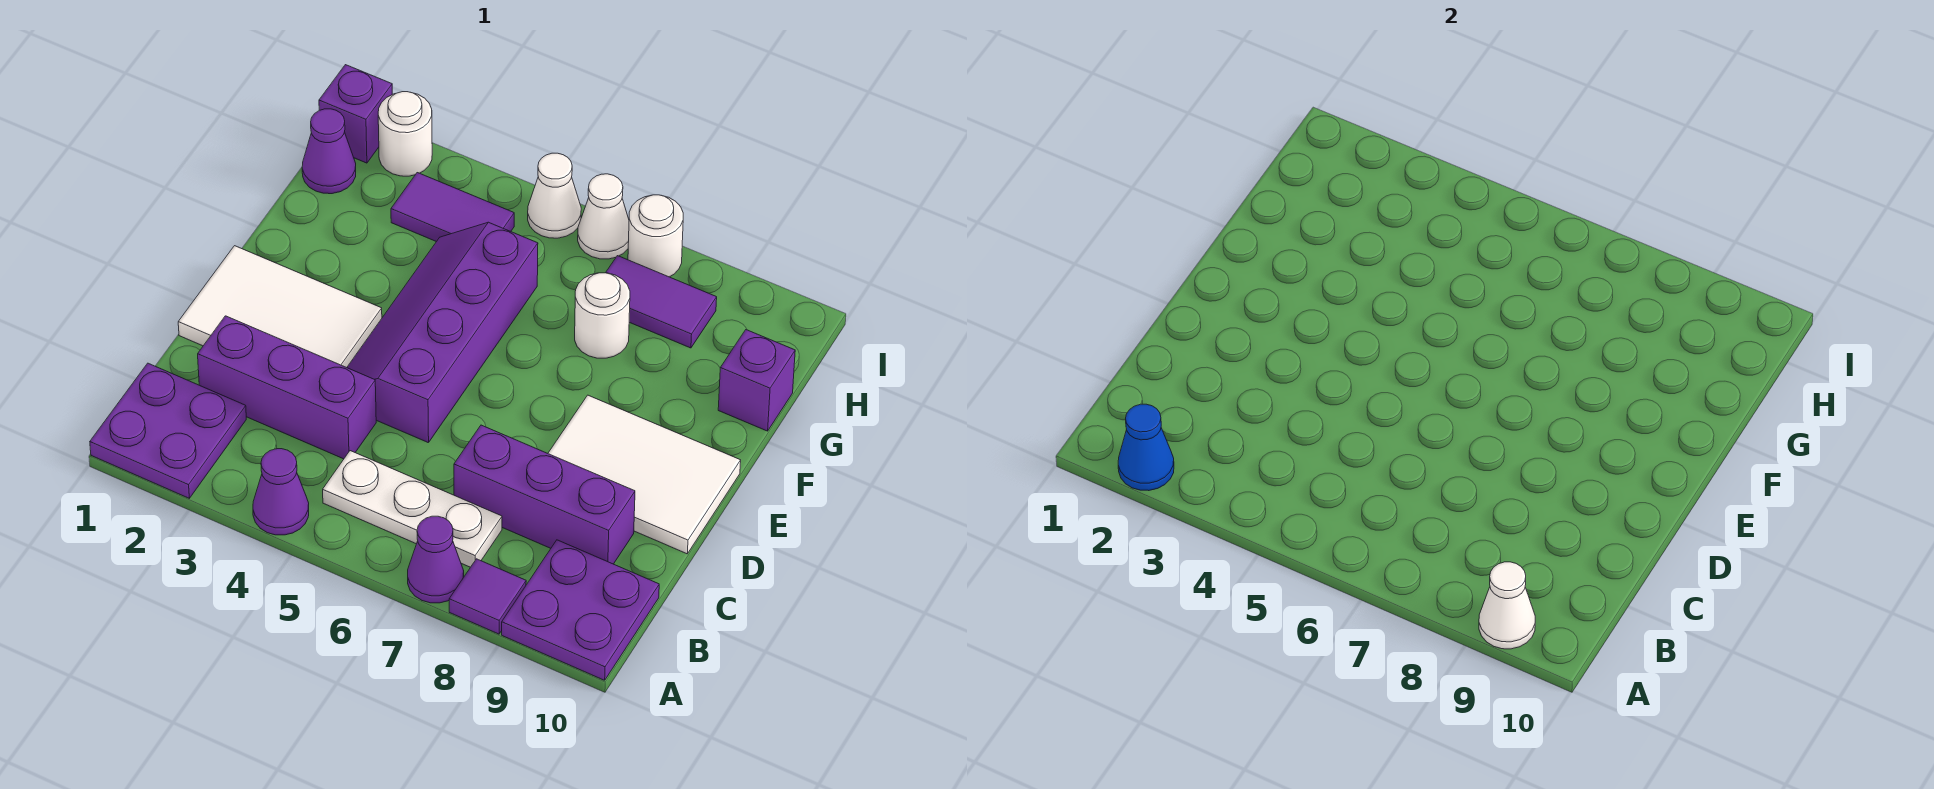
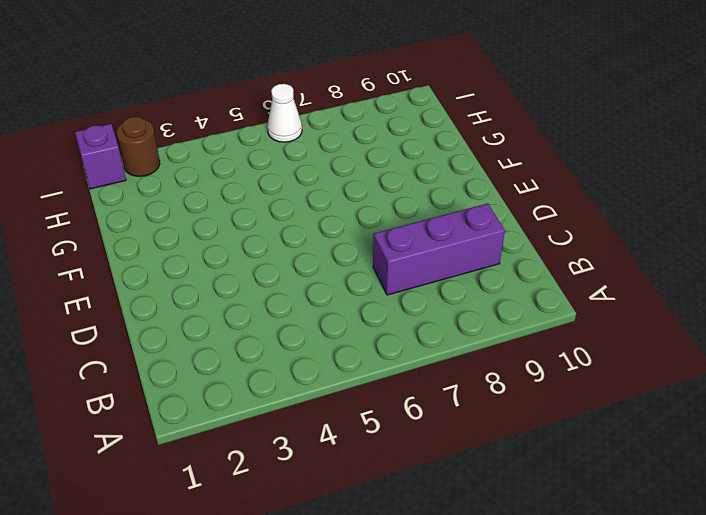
brown round brick I2 level 1 -> white round brick I2 level 1
none -> purple plate A1:B2 level 1
none -> purple cone A4 level 1
none -> purple cone A7 level 1

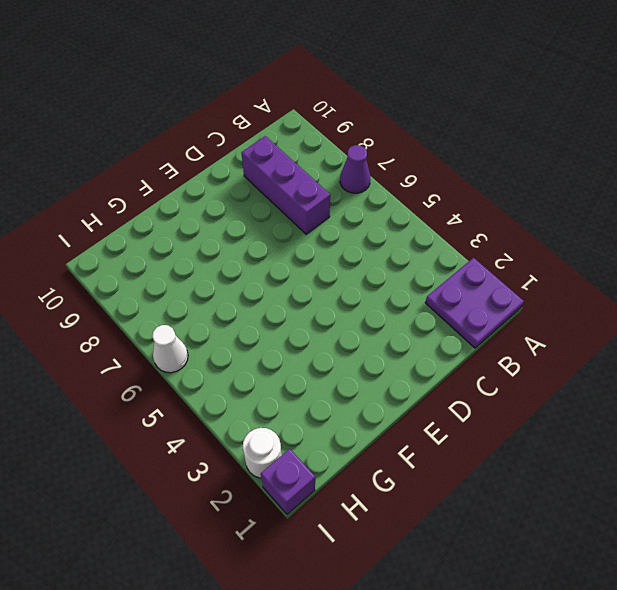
none -> purple cone A4 level 1
none -> purple tile A8 level 1
none -> purple plate A9:B10 level 1

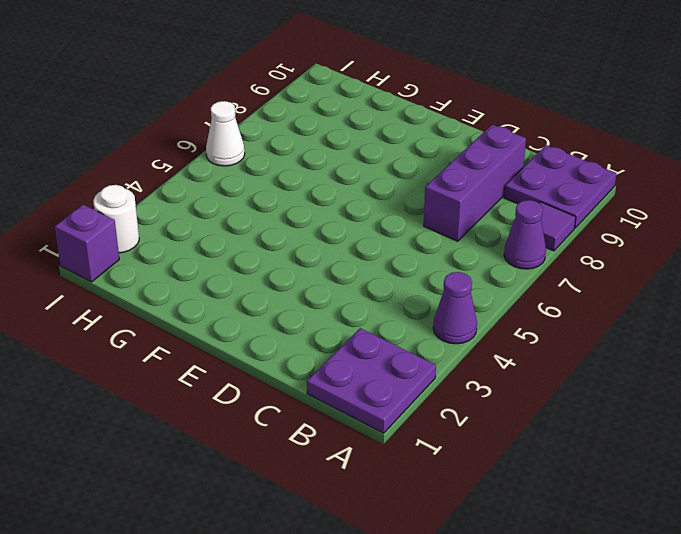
none -> white plate B5:B7 level 1
none -> purple brick C2:C4 level 1
none -> white tile D1:E3 level 1

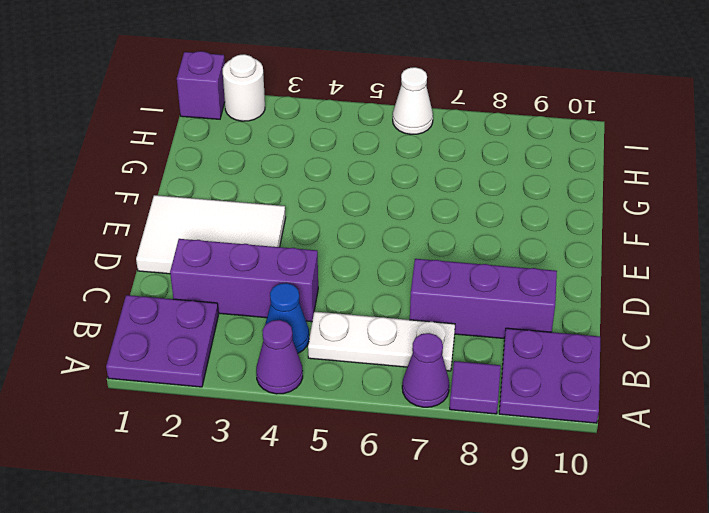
blue cone B4 level 1 -> blue cone A2 level 2
none -> purple slope D4:G5 level 1 top 5
none -> white tile D8:E10 level 1
none -> white round brick G7 level 1

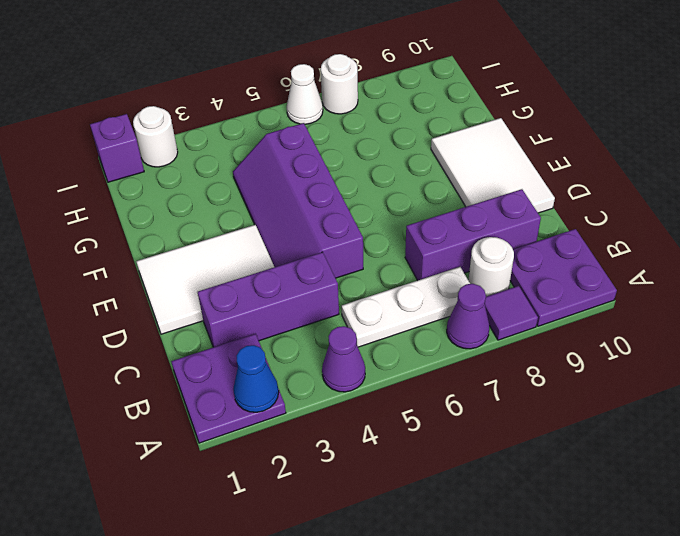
white round brick B8 level 1 -> white round brick G7 level 1
white tile D9:F10 level 1 -> white tile D8:E10 level 1
none -> purple brick G10 level 1
none -> purple cone H1 level 1
none -> purple tile H3:H4 level 1

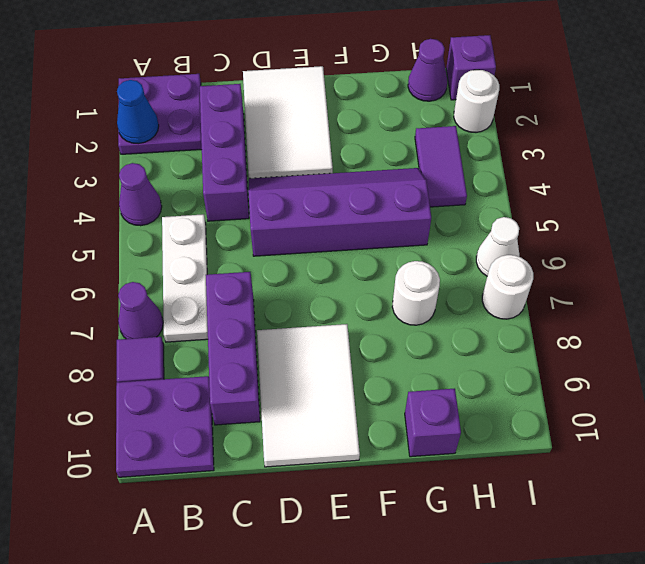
none -> purple tile H7:H8 level 1
none -> white cone I5 level 1
none -> white cone A9 level 2

